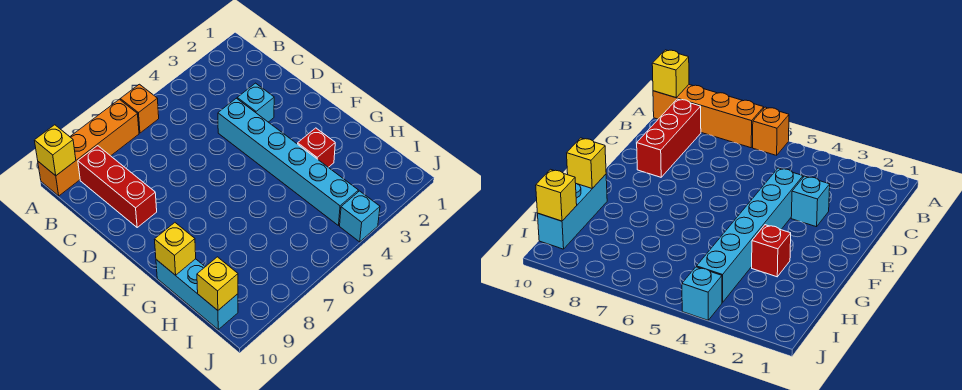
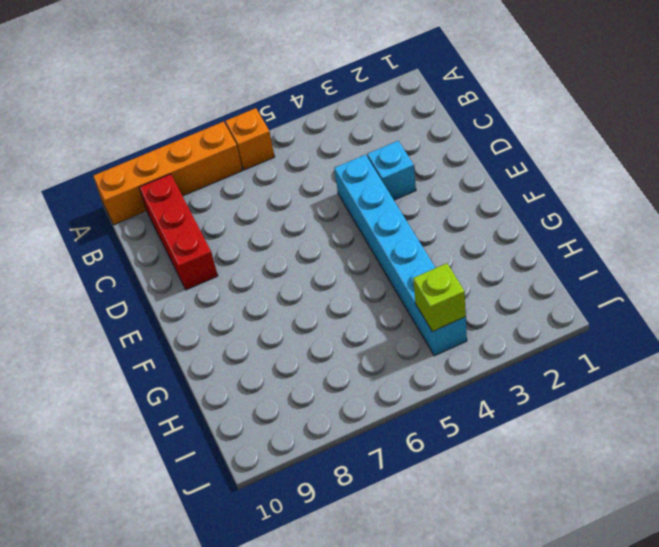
lime brick I4 level 2 -> none
none -> red brick G3 level 1
none -> cyan brick G10:I10 level 1

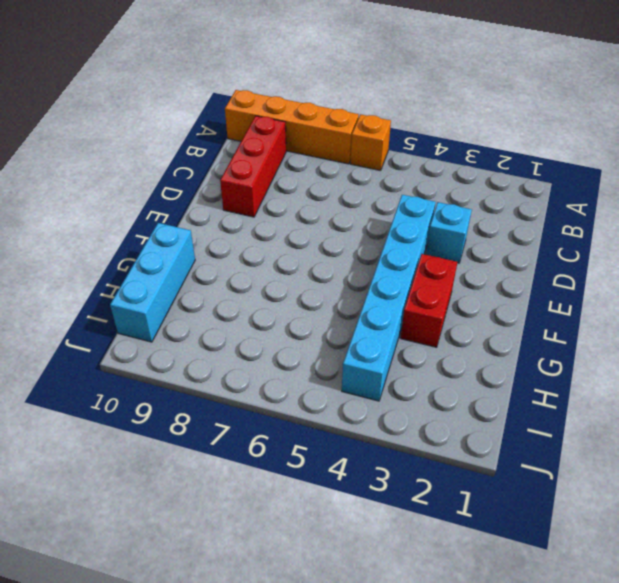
red brick F3:G3 level 1 -> red brick G3 level 1
none -> cyan brick J4 level 1
none -> yellow brick A10 level 2

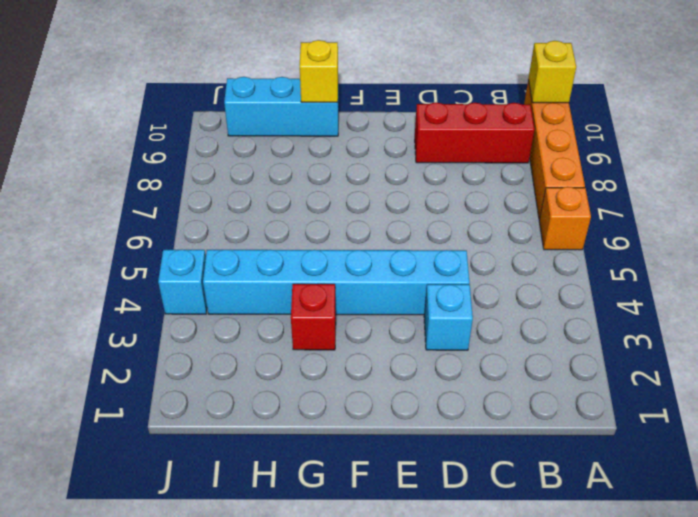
none -> yellow brick I10 level 2

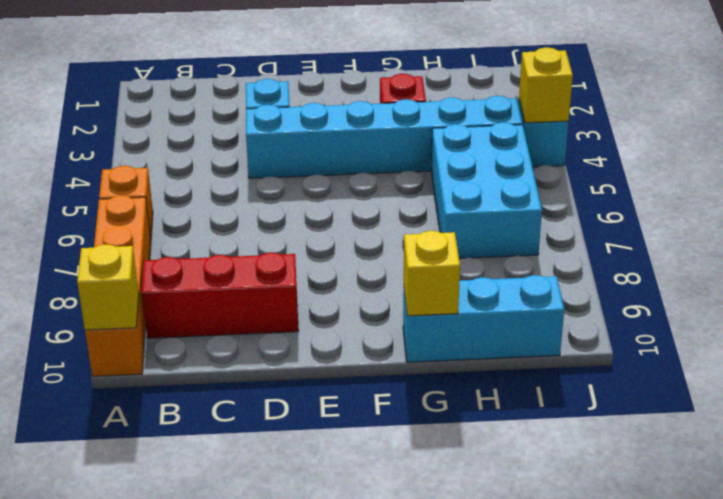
cyan brick H5:I7 level 1 -> none
yellow brick J4 level 2 -> yellow brick I10 level 2

